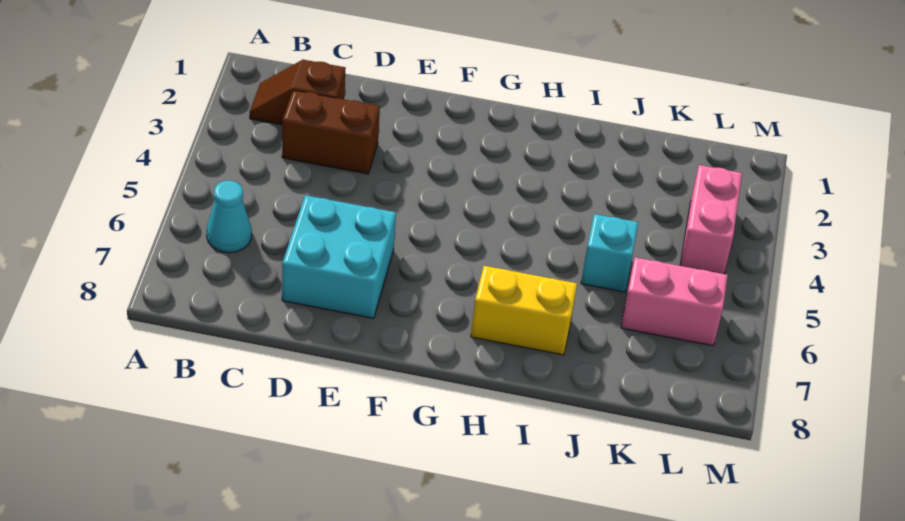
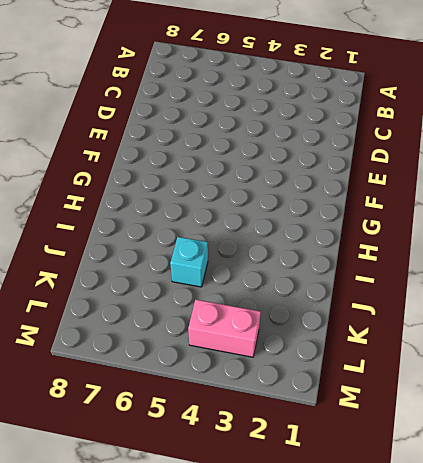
none -> brown slope B2:C2 level 1 top C
none -> cyan cone B6 level 1

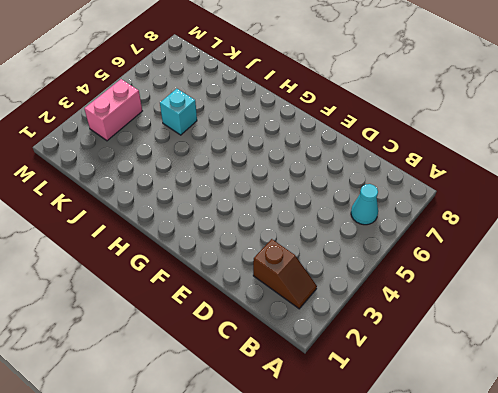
none -> brown brick C3:D3 level 1
none -> cyan brick D6:E7 level 1

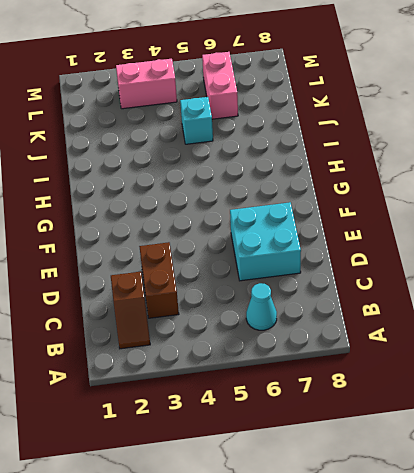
none -> yellow brick H7:I7 level 1

